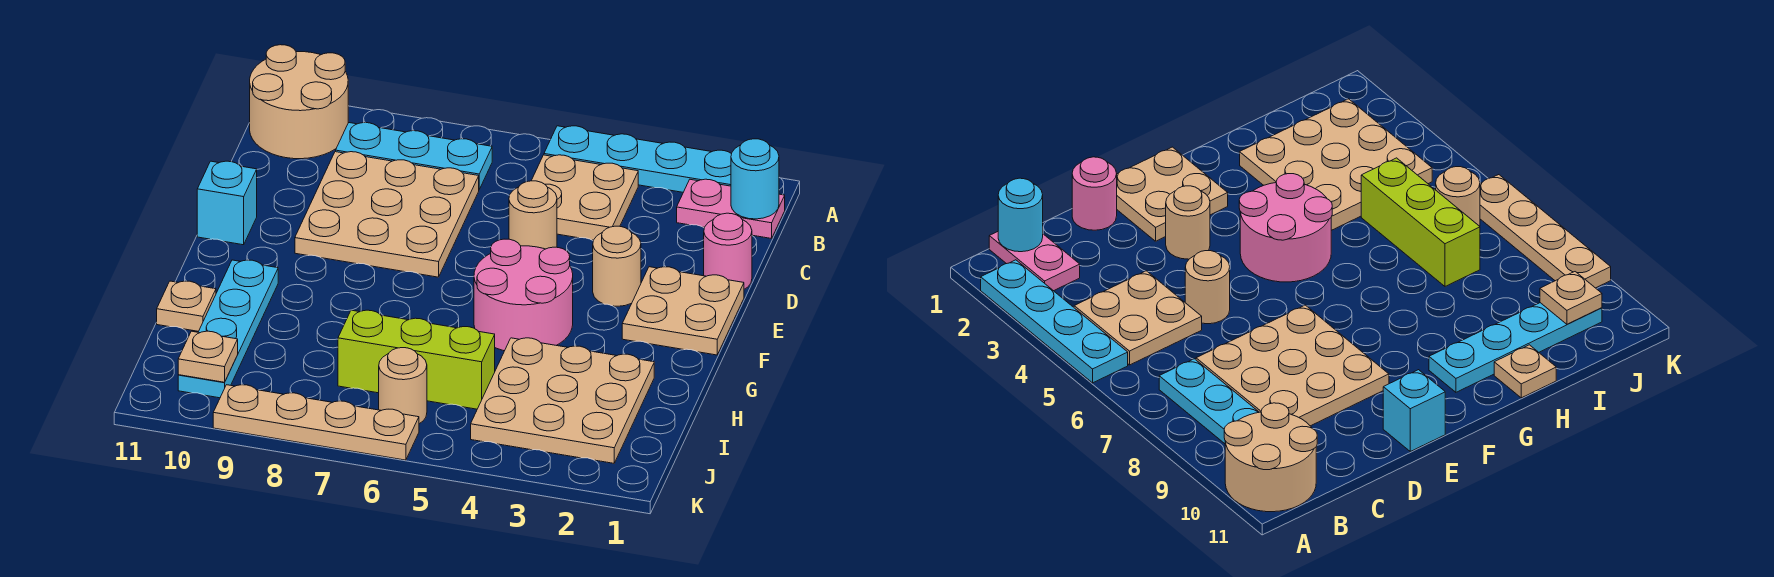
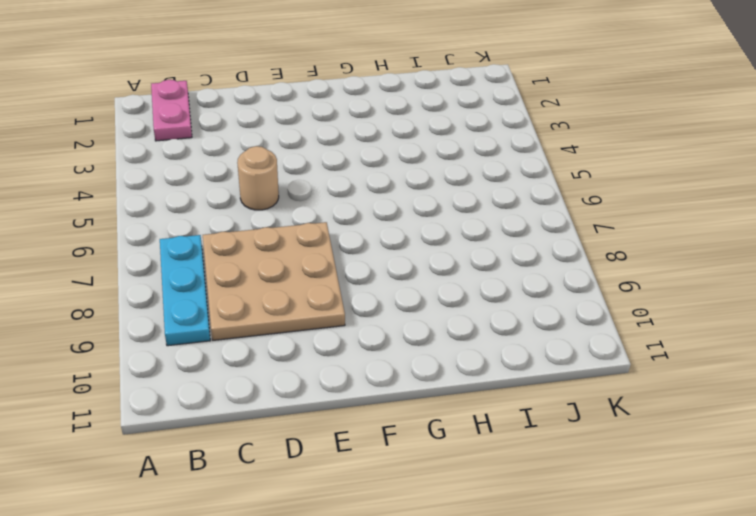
none -> cyan plate A2:A5 level 1
none -> tan round brick A10:B11 level 1
none -> tan plate B4:C5 level 1

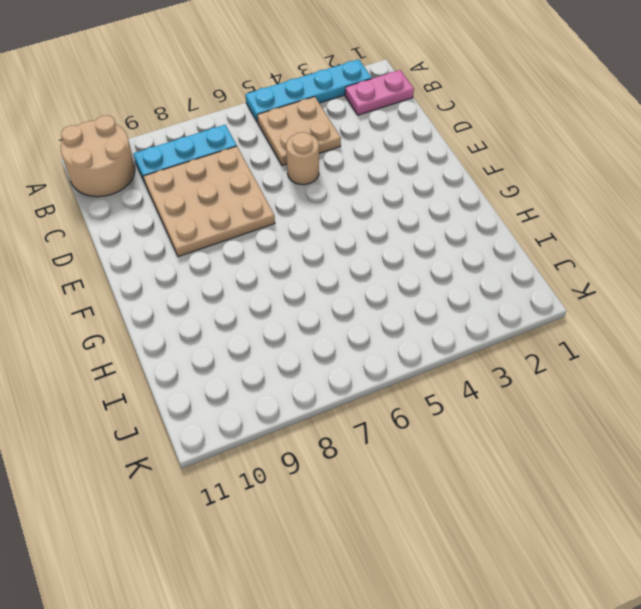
none -> pink round brick D1 level 1
none -> tan plate E1:F2 level 1
none -> tan round brick E3 level 1

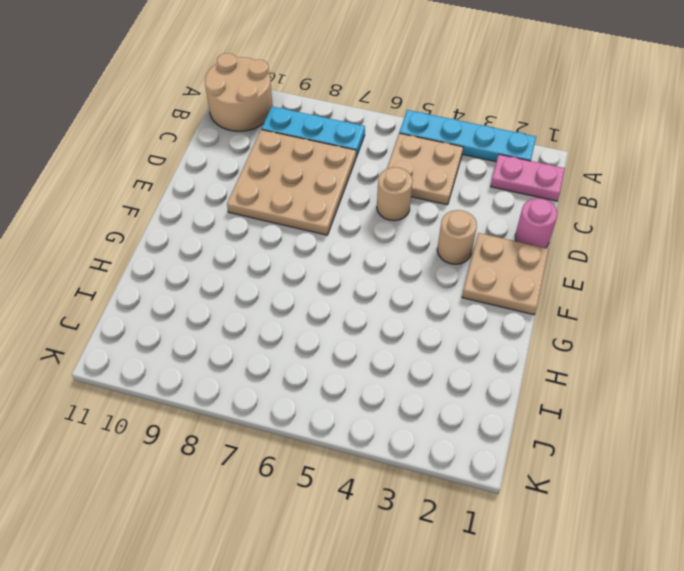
none -> cyan brick E11 level 1
none -> pink round brick F4:G5 level 1
none -> cyan plate G10:J10 level 1

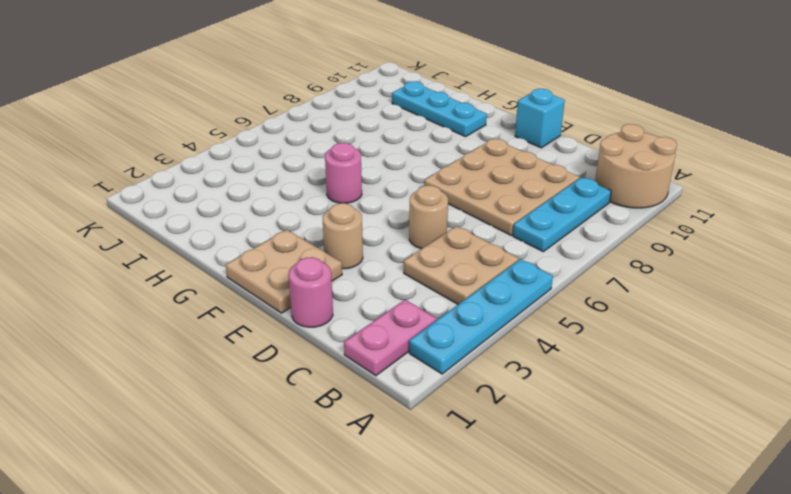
pink round brick G5 level 1 -> pink round brick F4:G5 level 1
cyan plate G10:I10 level 1 -> cyan plate G10:J10 level 1
none -> tan plate H2:J4 level 1
none -> tan plate H11 level 1
none -> lime brick I5:I7 level 1

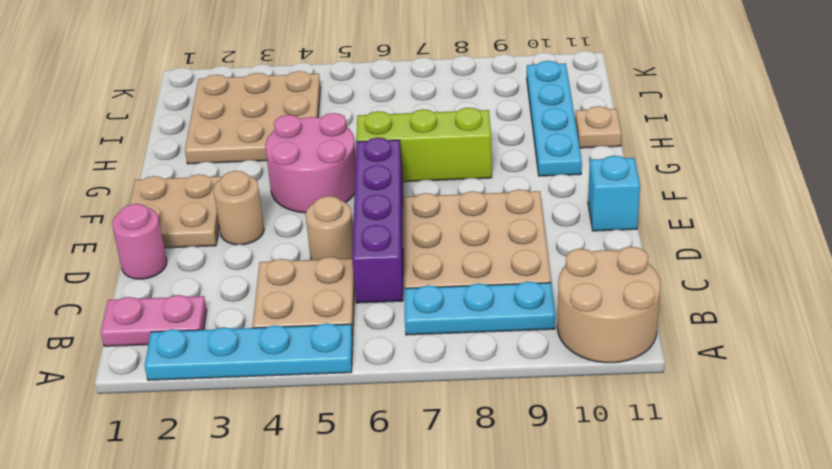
purple brick C6:F6 level 1 -> none
lime brick G6:G8 level 1 -> lime brick I5:I7 level 1
none -> tan round brick J6 level 1
none -> tan plate K6:K9 level 1
none -> cyan round brick B1 level 2

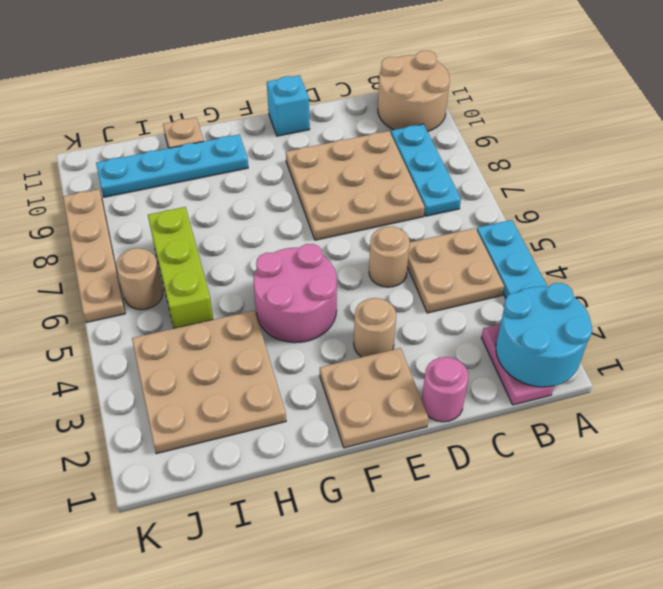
cyan round brick A1:B2 level 2 -> cyan round brick B1 level 2
none -> tan plate J10 level 2

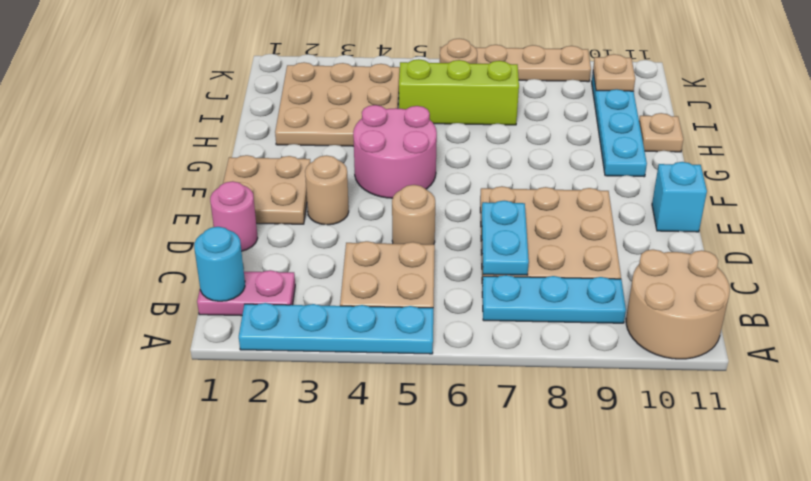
cyan plate C7:D7 level 2 -> none

